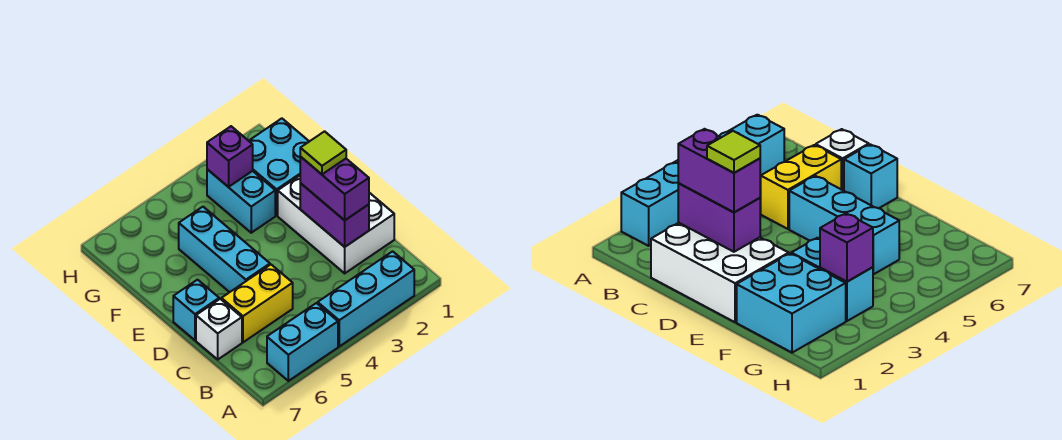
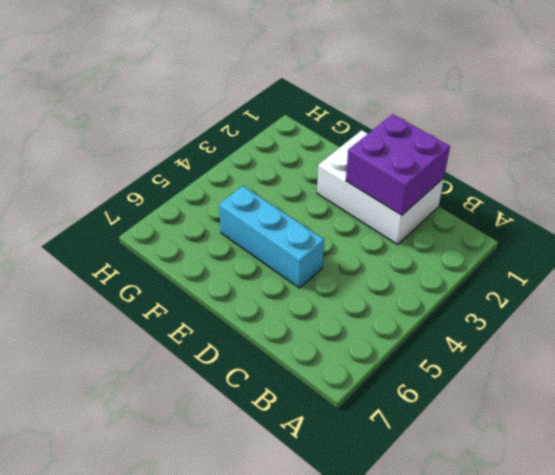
purple brick C1:D2 level 2 -> purple brick C2:D2 level 2
none -> cyan brick A2:A4 level 1
none -> cyan brick A5:A6 level 1
none -> yellow brick C5:C6 level 1

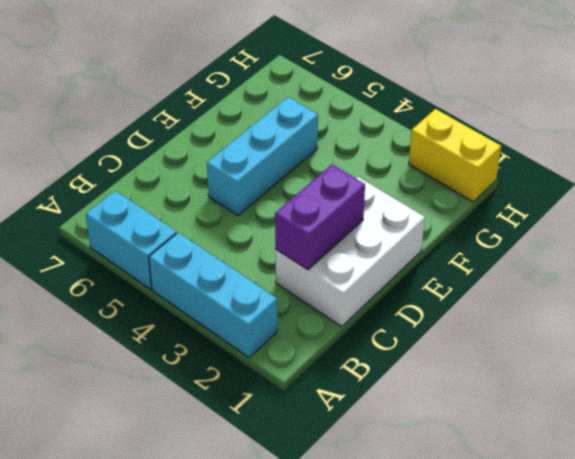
yellow brick H1:H2 level 1 -> yellow brick C5:C6 level 1
none -> white brick C7 level 1
none -> cyan brick D7 level 1
none -> cyan brick F1:G2 level 1

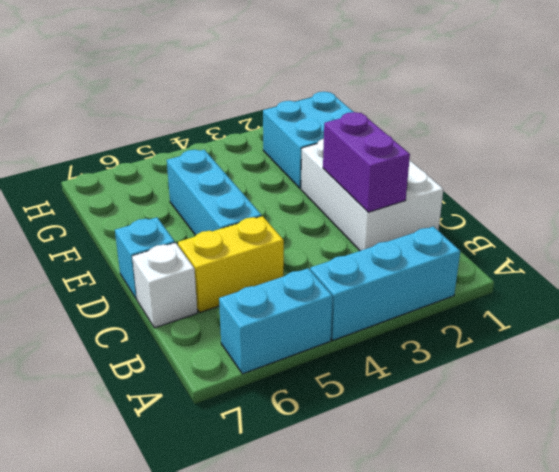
none -> cyan brick F3:G3 level 1
none -> purple brick G3 level 2
none -> purple brick C2:D2 level 3

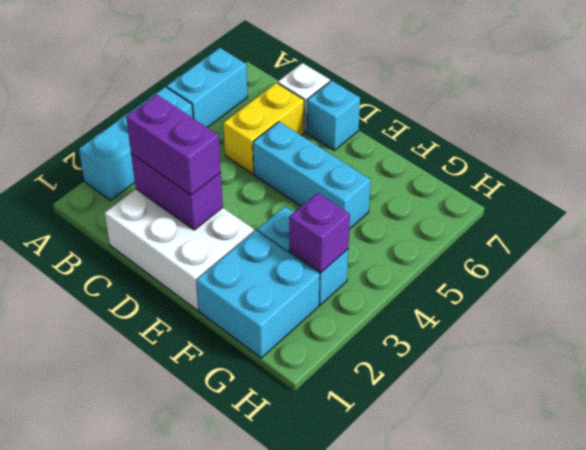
none -> lime tile D2 level 4

